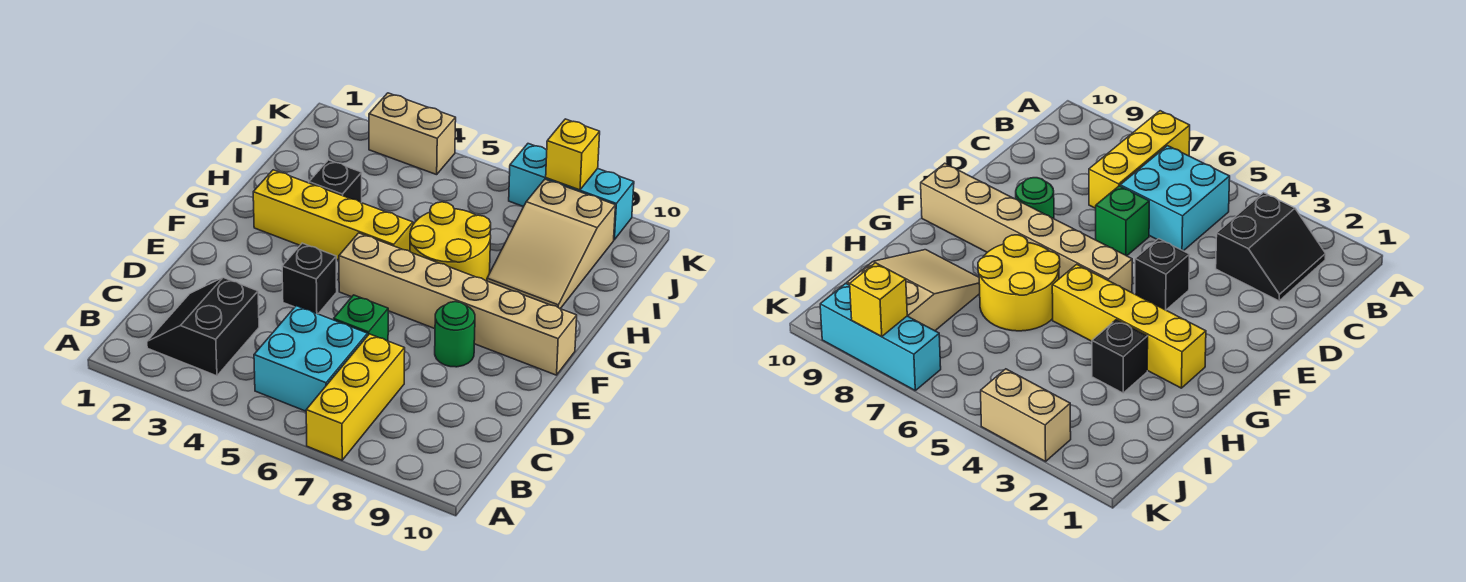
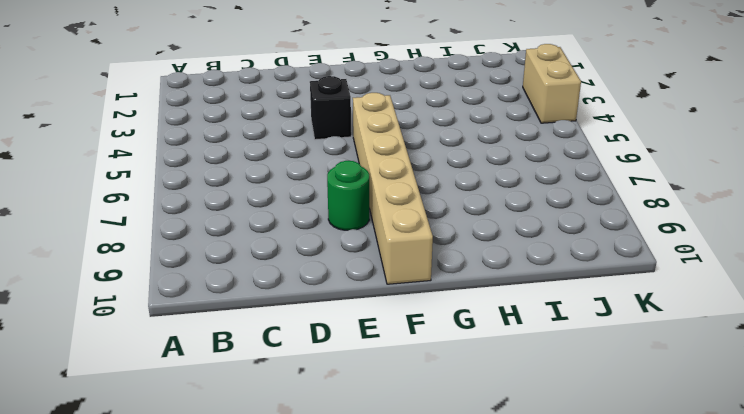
none -> yellow brick A7:C7 level 1
none -> black slope B2:C3 level 1 top 3
none -> cyan brick B5:C6 level 1

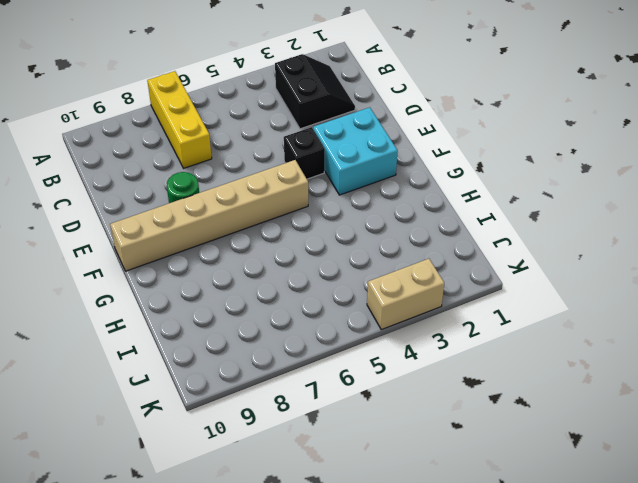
cyan brick E2:F3 level 1 -> cyan brick B5:C6 level 1
none -> green brick D6 level 1
none -> yellow brick G2:G5 level 1
none -> yellow round brick G6:H7 level 1

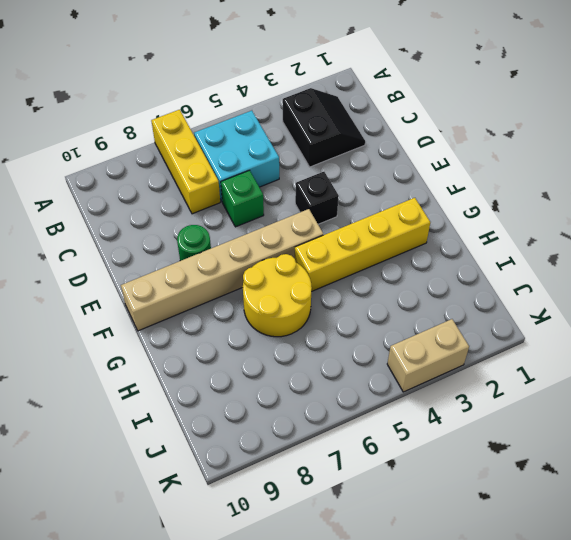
none -> black brick H3 level 1
none -> tan slope H8:J9 level 1 top J
none -> cyan brick K7:K9 level 1

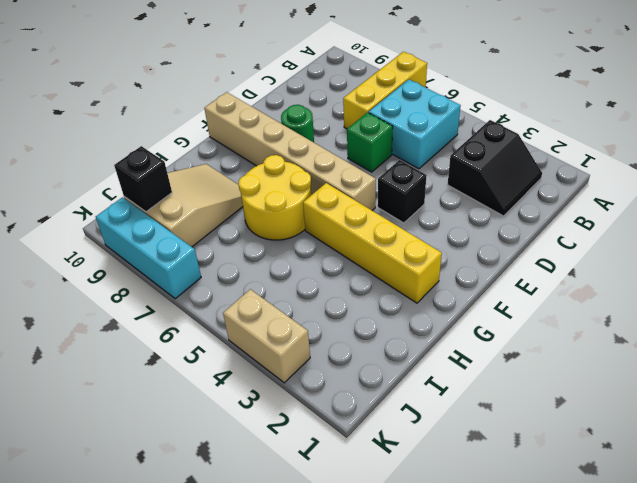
black brick J9 level 2 -> black brick H3 level 1
none -> yellow brick K8 level 2

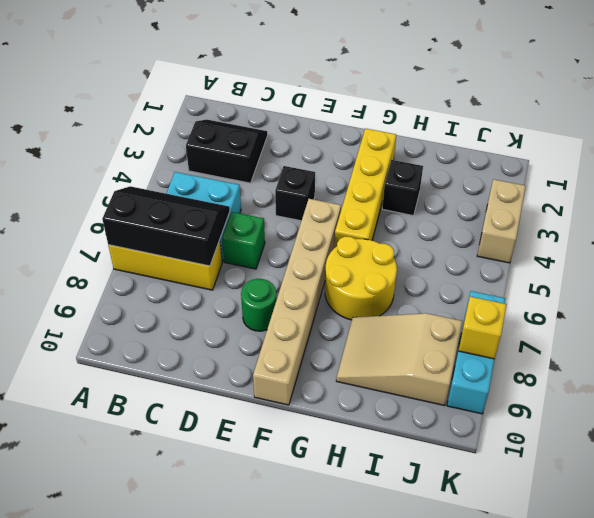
black slope A6:C7 level 2 top 7 -> none

